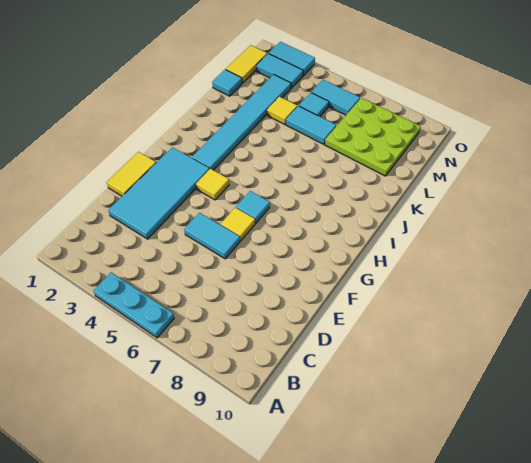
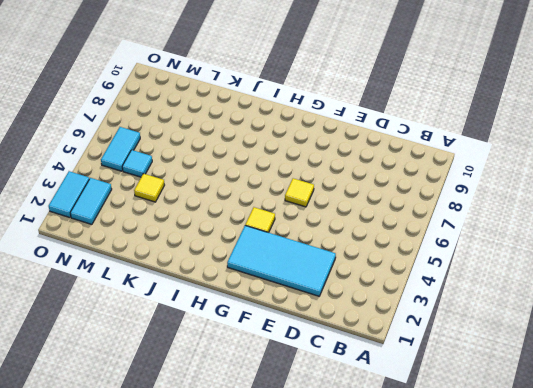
none -> cyan plate A4:A6 level 1
none -> yellow tile E1:F1 level 1
none -> cyan tile E5:E6 level 1

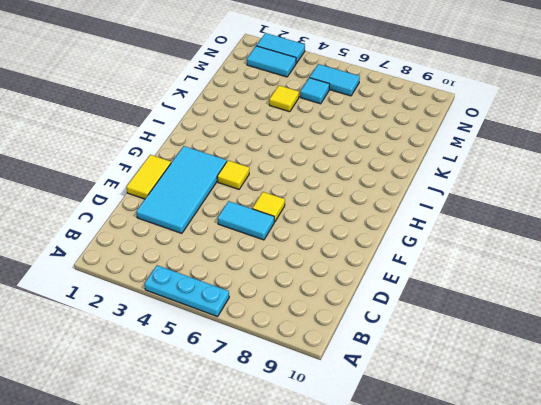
none -> cyan tile G6 level 1
none -> cyan tile H3:M3 level 1
none -> cyan tile L1 level 1

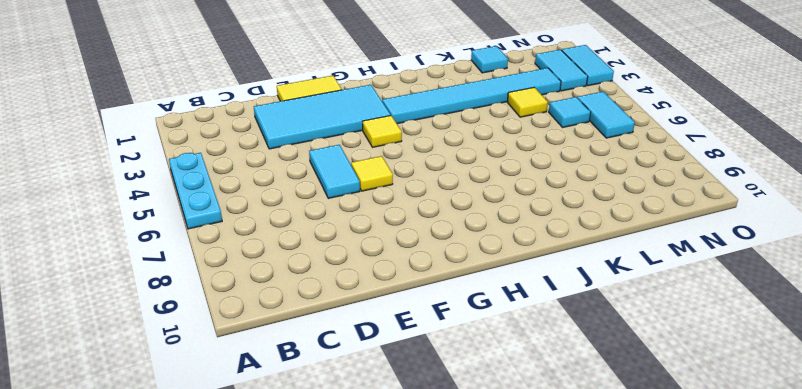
none -> cyan tile G6 level 1
none -> cyan tile L5:L6 level 1
none -> lime plate L7:N9 level 1

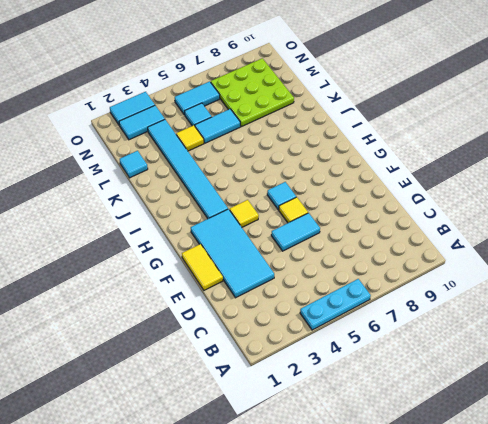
none -> yellow tile M1:N1 level 1

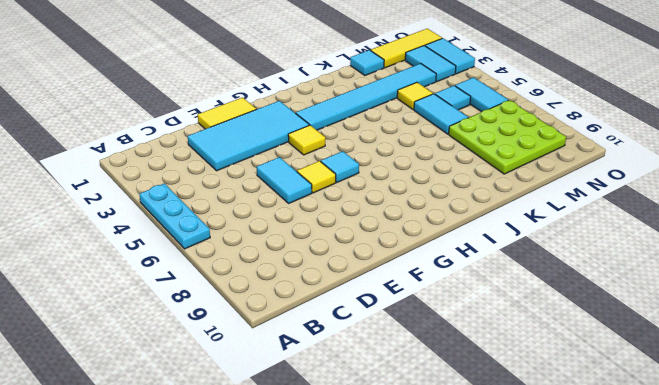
yellow tile M1:O1 level 1 -> yellow tile M1:N1 level 1

